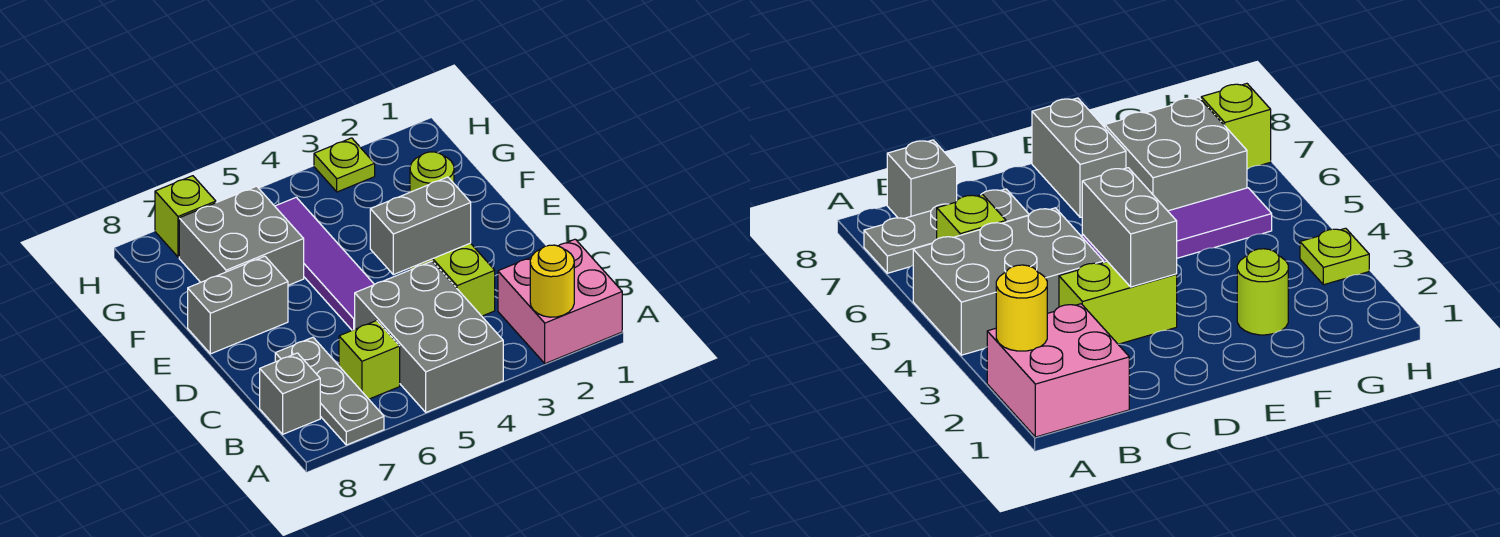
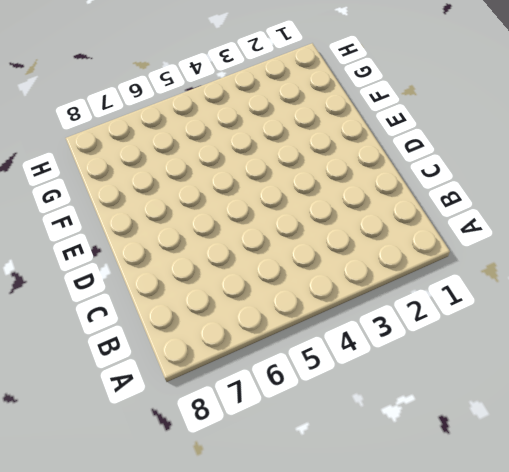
none -> pink brick A1:B2 level 1
none -> grey brick A4:C5 level 1
none -> grey plate A7:C7 level 1

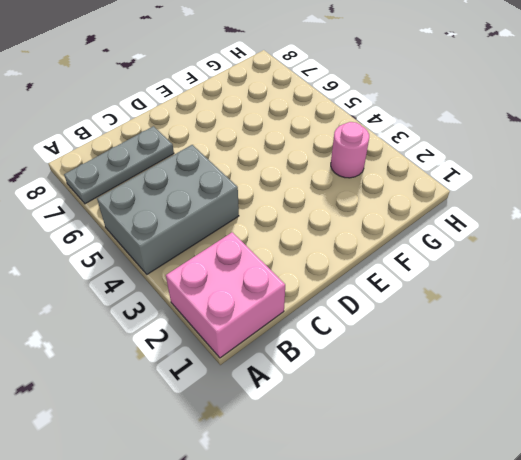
pink round brick G3 level 1 -> none
none -> lime brick B6 level 1
none -> grey brick B8 level 1
none -> lime brick C3:D3 level 1

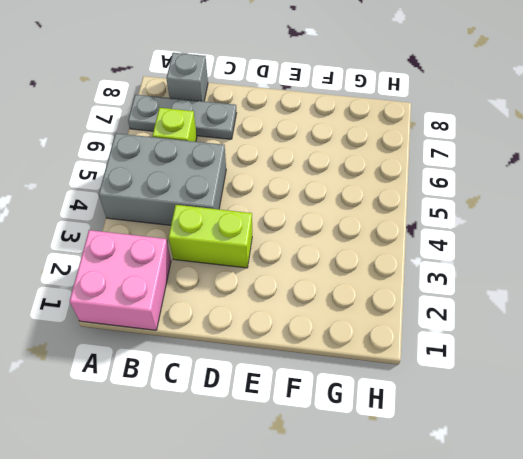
none -> purple tile D5:G5 level 1
none -> grey brick E7:E8 level 1
none -> lime round brick F2 level 1

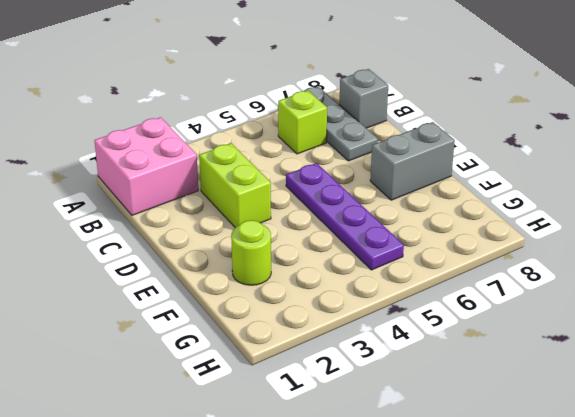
purple plate D5:G5 level 1 -> purple tile D5:G5 level 1
none -> grey brick A4:C5 level 1
none -> grey brick F6:G7 level 1
none -> lime plate H3 level 1

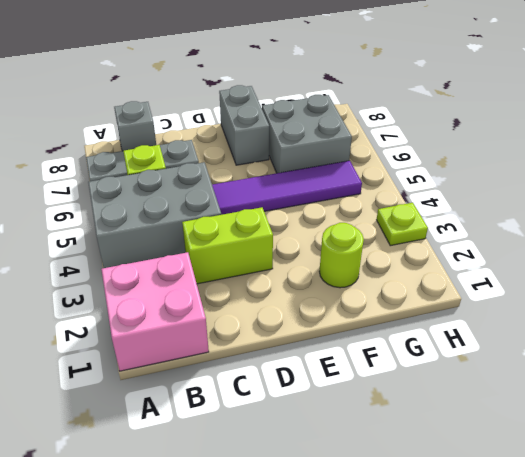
none -> lime brick H7 level 1
none -> yellow round brick A2 level 2
none -> grey brick D3:D4 level 2

